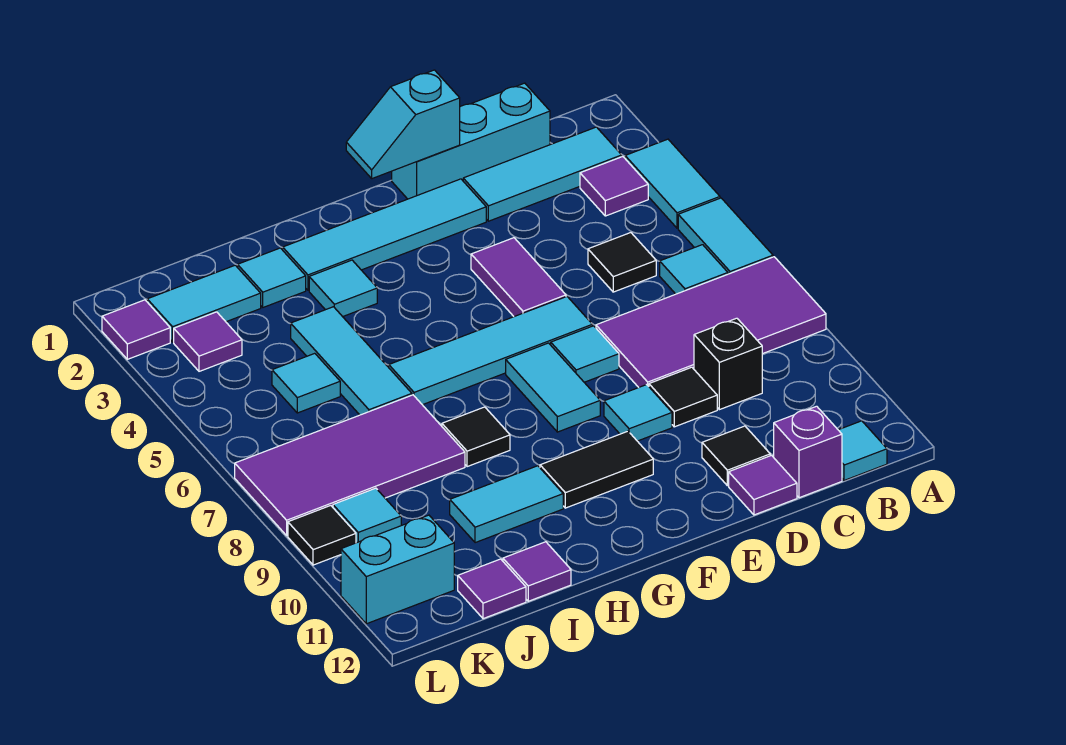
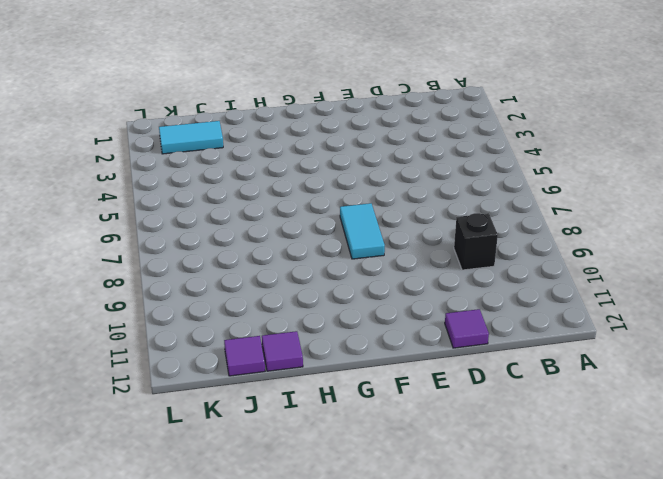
none -> cyan tile A3:A4 level 1
none -> cyan tile A5:A6 level 1
none -> purple tile A7:D8 level 1
none -> cyan tile B2:D2 level 1

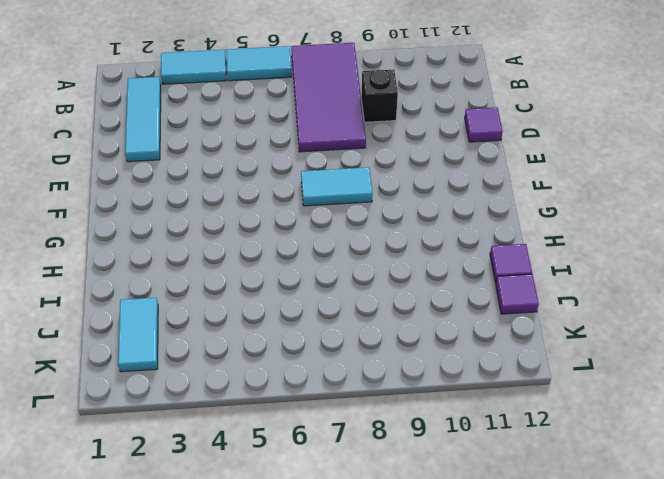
none -> purple tile B3 level 1
none -> cyan tile B6 level 1
none -> cyan tile B12 level 1
none -> cyan brick C1:E1 level 1

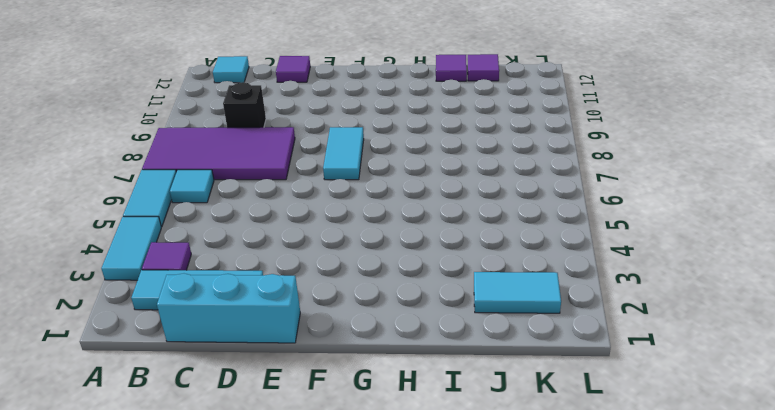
none -> black tile C5 level 1
none -> purple brick C12 level 1
none -> black tile D9 level 1
none -> black tile D11 level 1

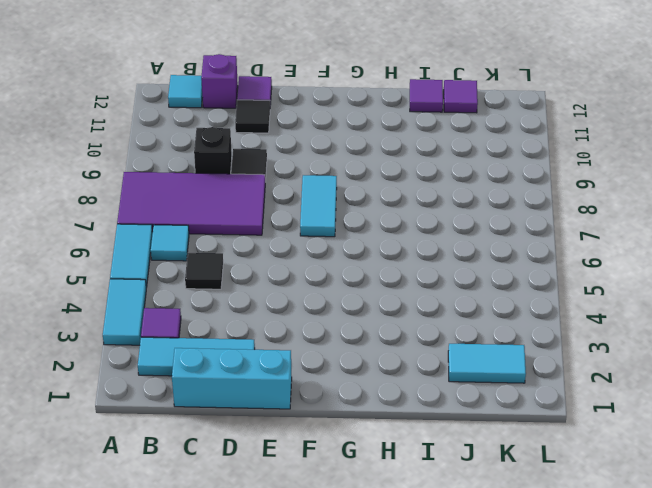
none -> cyan tile E2:H2 level 1
none -> purple tile E4:E5 level 1
none -> cyan tile E6:H6 level 1
none -> cyan tile E7 level 1

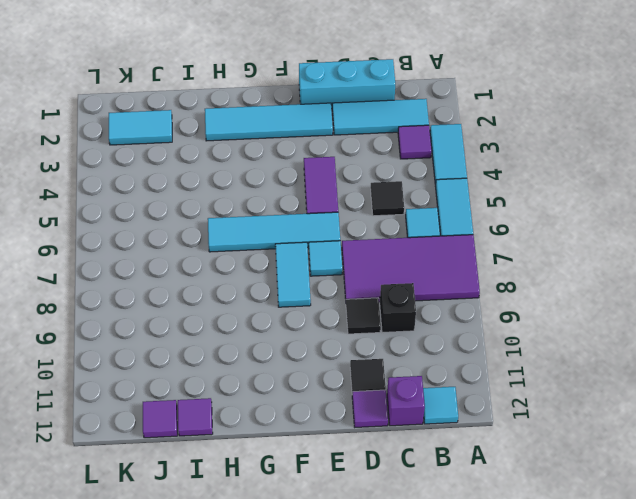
none -> cyan tile E9 level 1
none -> black tile F10:G10 level 1
none -> cyan tile H3 level 1
none -> black tile H8 level 1

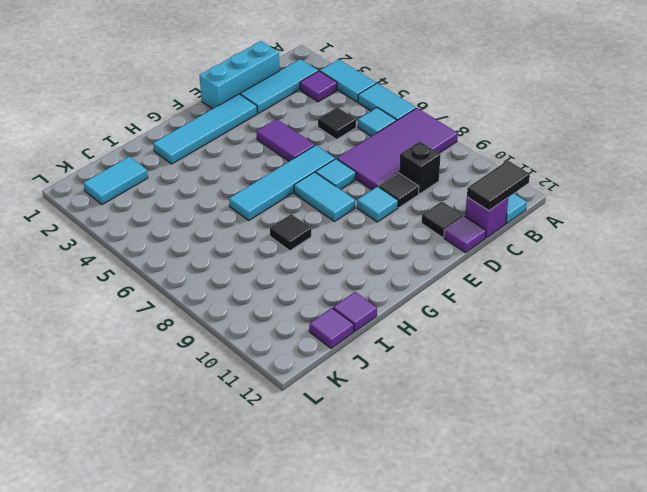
black tile B12:C12 level 2 -> black tile F10:G10 level 1
none -> cyan tile H3 level 1
none -> cyan tile H10:I10 level 1
none -> cyan tile I2 level 1
none -> cyan tile I4:I6 level 1

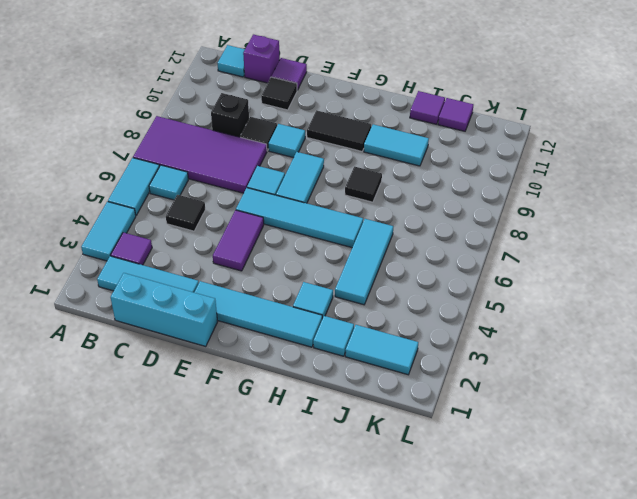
none -> purple tile I7:L8 level 1
none -> cyan tile J5 level 1
none -> purple tile K3 level 1
none -> cyan tile K9 level 1

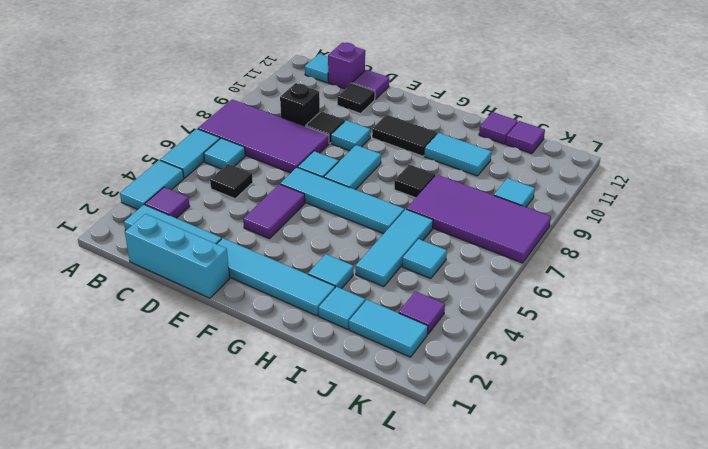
none -> cyan brick K11:L11 level 1
none -> purple tile L2 level 1
none -> black tile L9 level 1
none -> cyan slope E1:F1 level 2 top E

